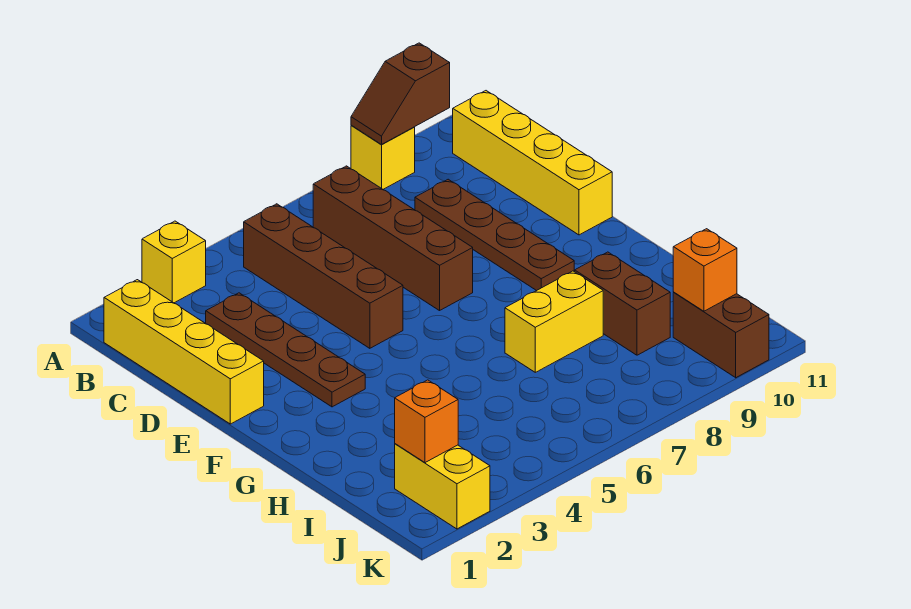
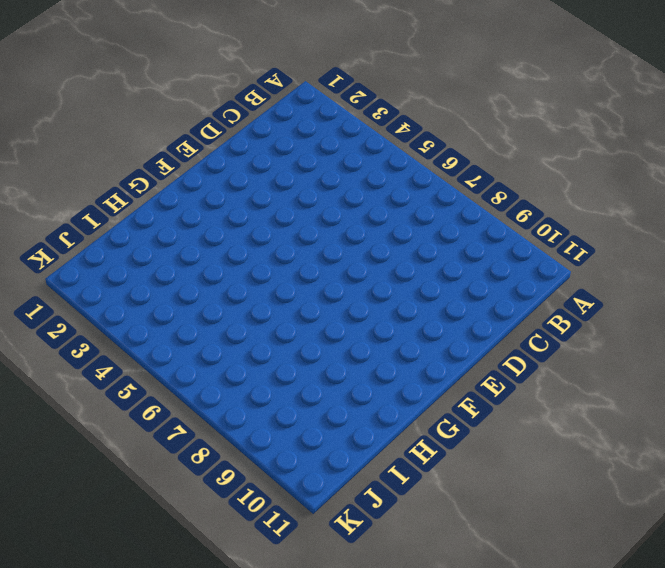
none -> yellow brick A3 level 1
none -> yellow brick A9 level 1
none -> yellow brick B1:E1 level 1

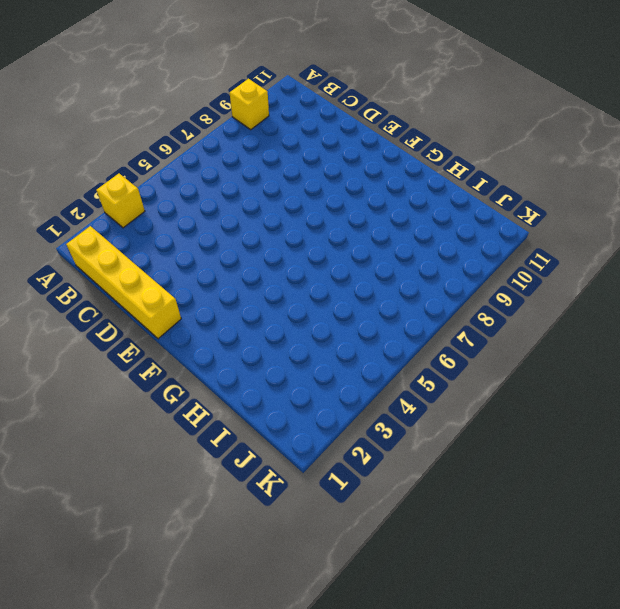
none -> brown brick B5:E5 level 1
none -> brown brick B7:E7 level 1
none -> yellow brick B11:E11 level 1

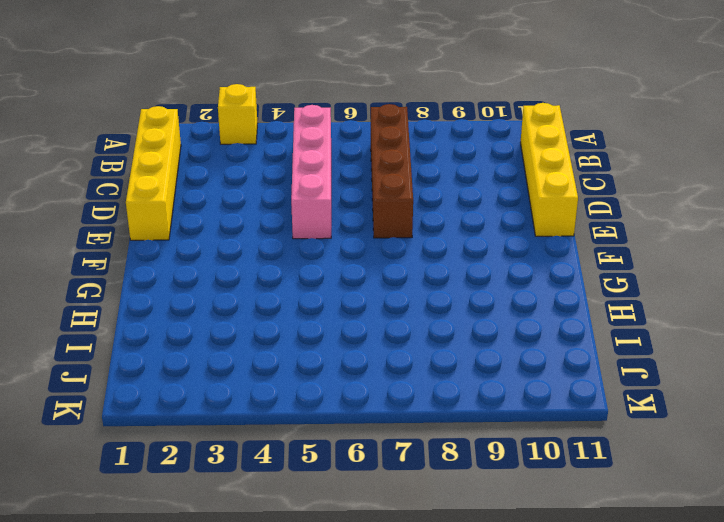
pink brick B5:E5 level 1 -> brown brick B5:E5 level 1
none -> yellow brick A9 level 1
none -> brown plate C3:F3 level 1
none -> brown plate C9:F9 level 1

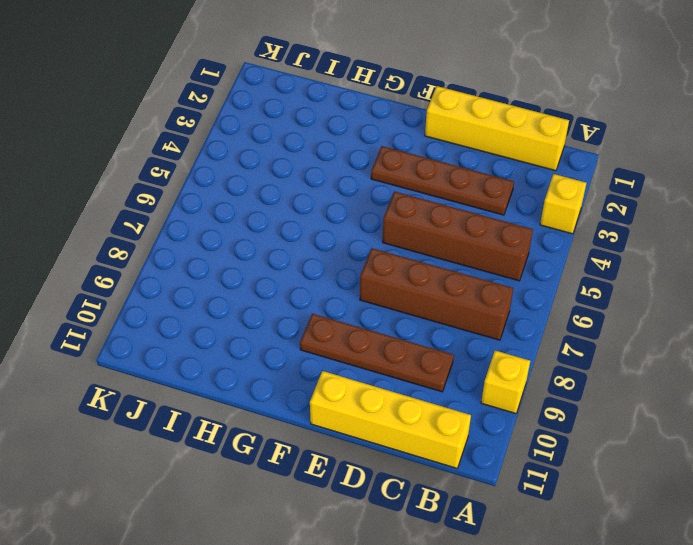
none -> yellow brick H7:H8 level 1
none -> brown brick H9:I9 level 1
none -> yellow brick J2:K2 level 1

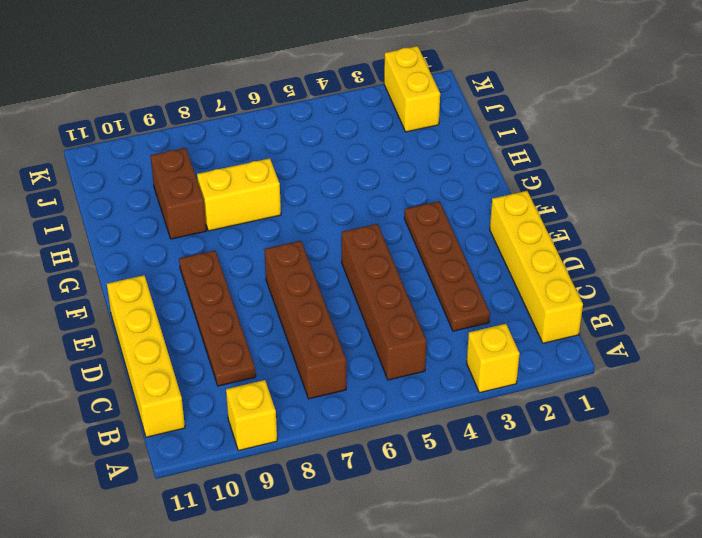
none -> brown brick J10:K10 level 1
none -> brown slope A9:A10 level 2 top 10
none -> orange brick J2 level 2

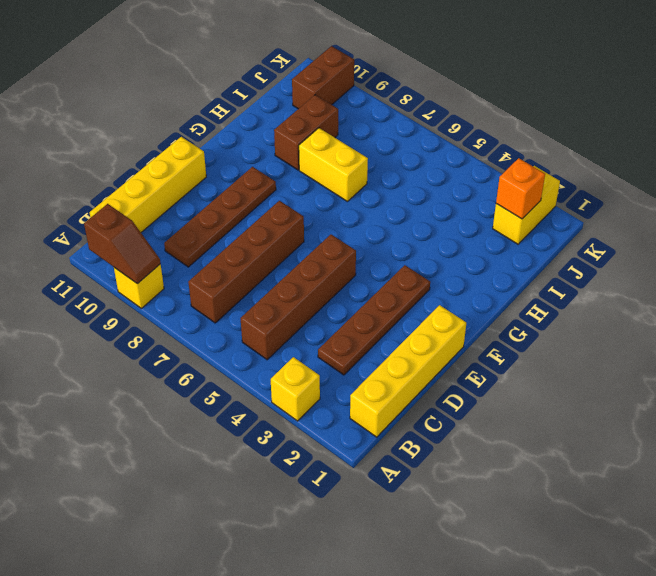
none -> orange brick J10 level 2

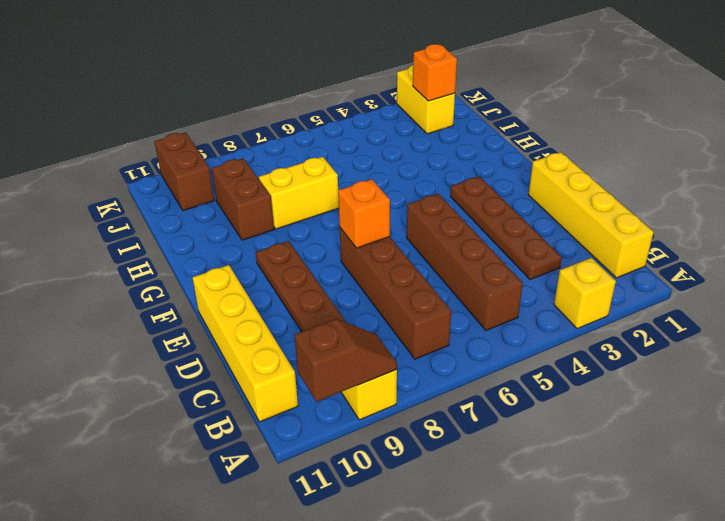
orange brick E7 level 2 -> orange brick J10 level 2

